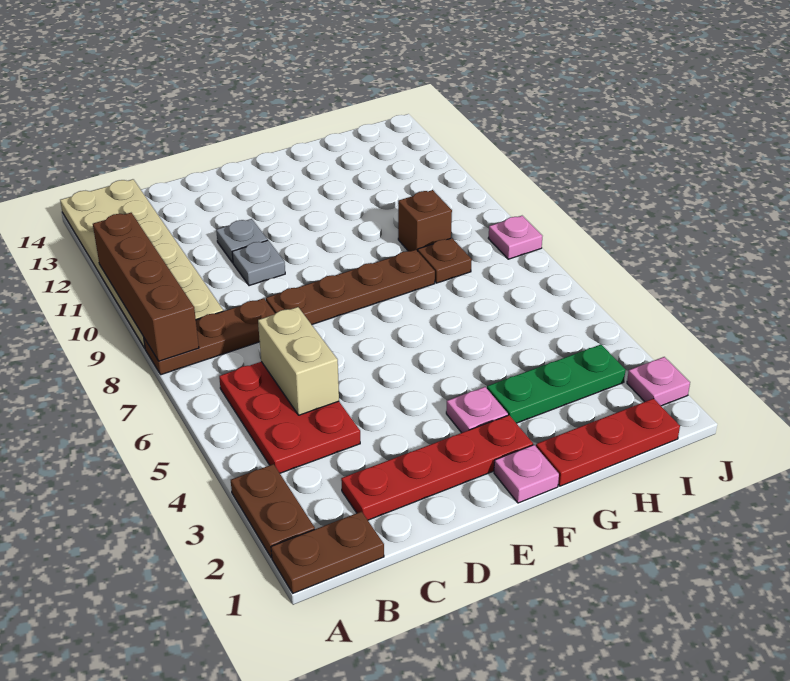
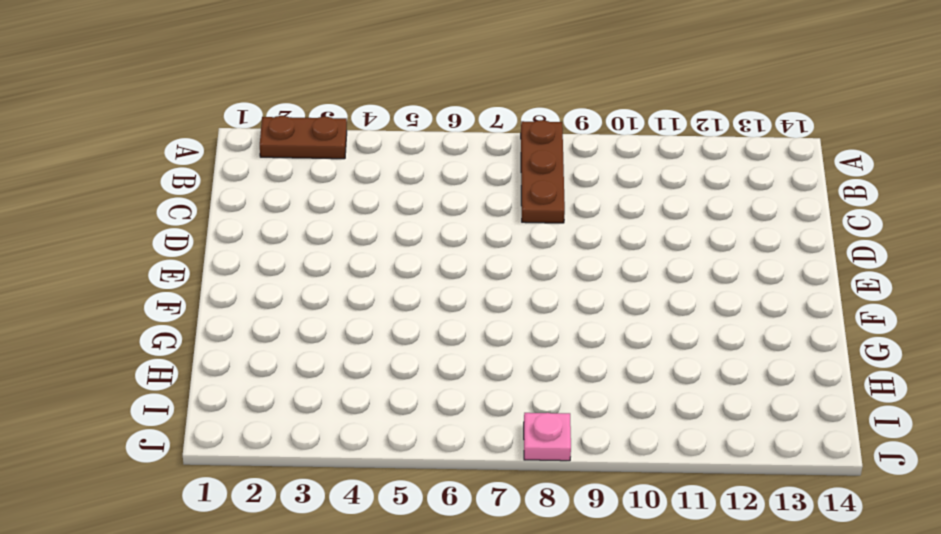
none -> brown plate A1:B1 level 1
none -> tan plate A9:B14 level 1
none -> red plate B4:C6 level 1

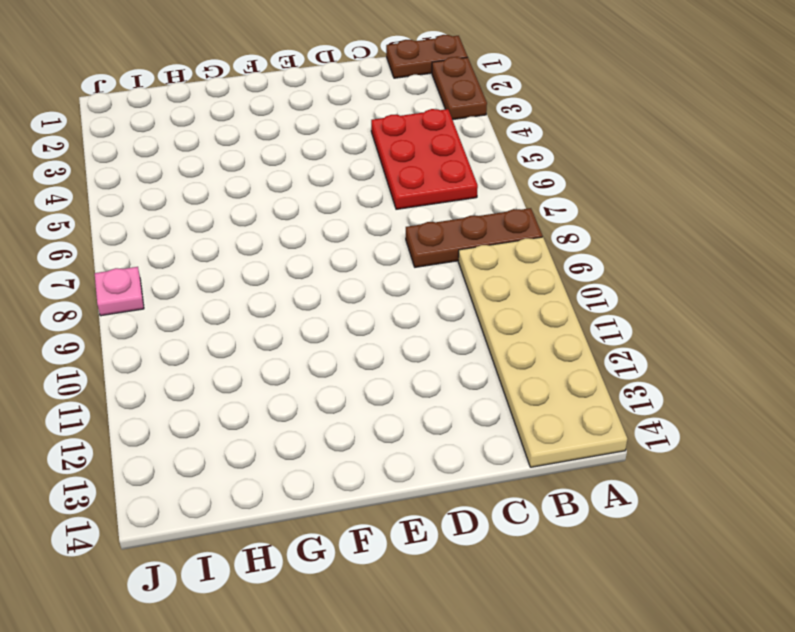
none -> red plate C2:F2 level 1
none -> brown plate D8:G8 level 1
none -> grey plate D10 level 1

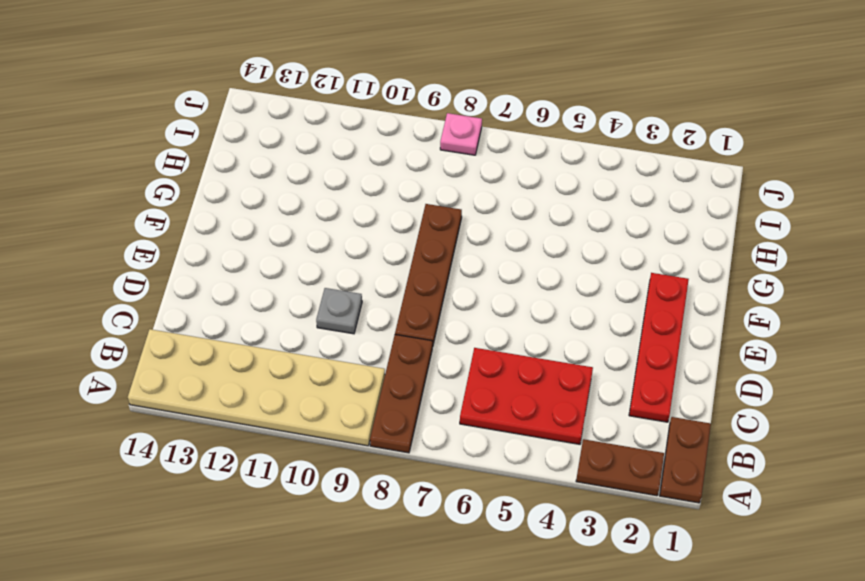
none -> grey plate D11 level 1
none -> pink plate F1 level 1
none -> pink plate F3 level 1

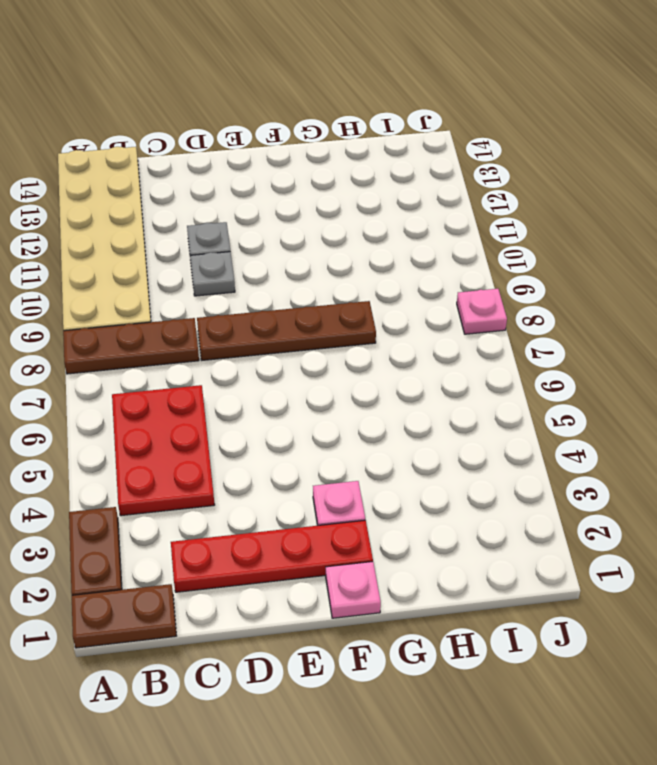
none -> red plate G1:I1 level 1
none -> green plate G3:I3 level 1
none -> brown plate H8 level 1

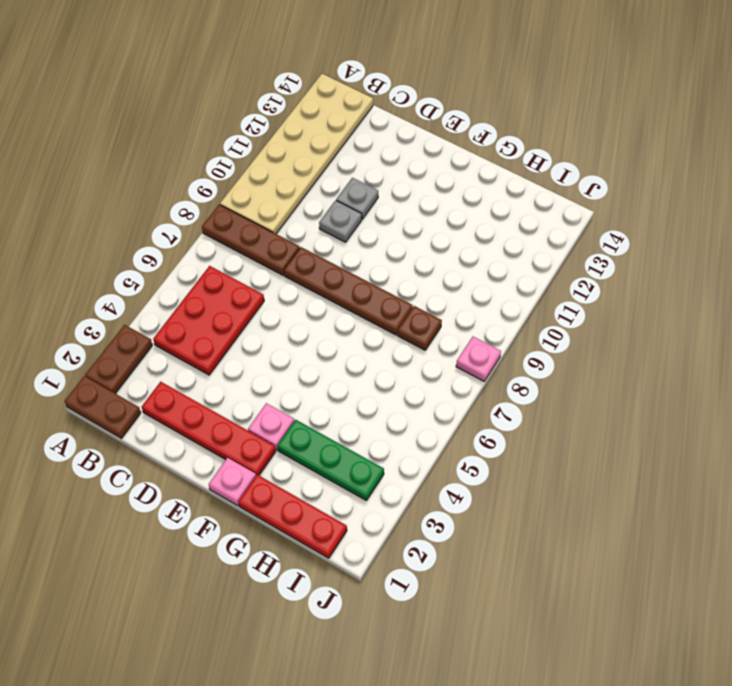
none -> brown brick H9 level 1
none -> pink plate J2 level 1
none -> brown brick A8:A11 level 2

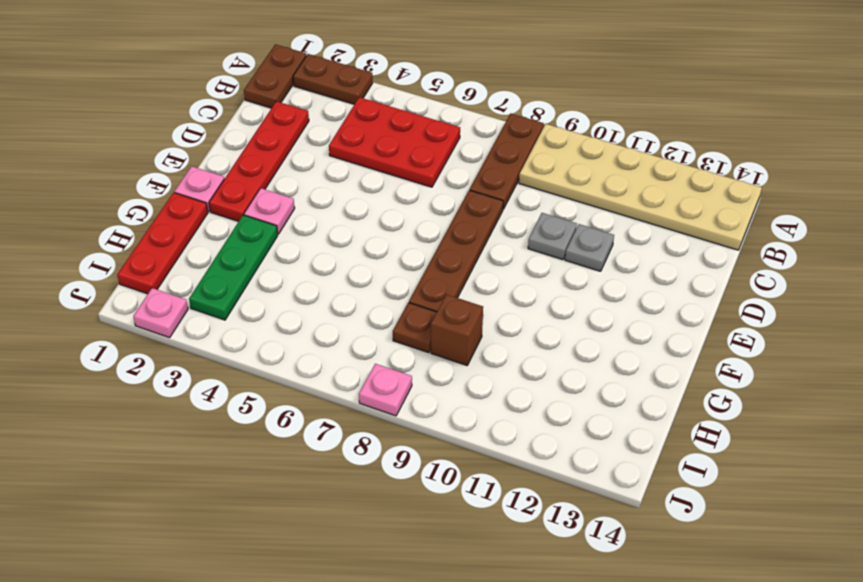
none -> brown brick A8:A11 level 2
none -> tan brick C5:C6 level 2

